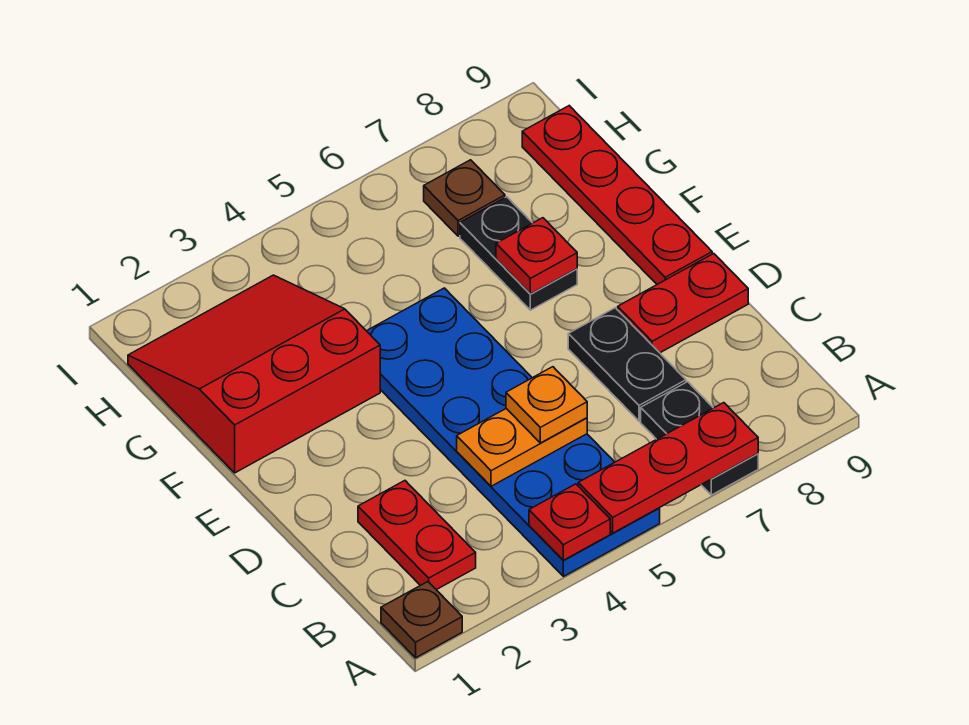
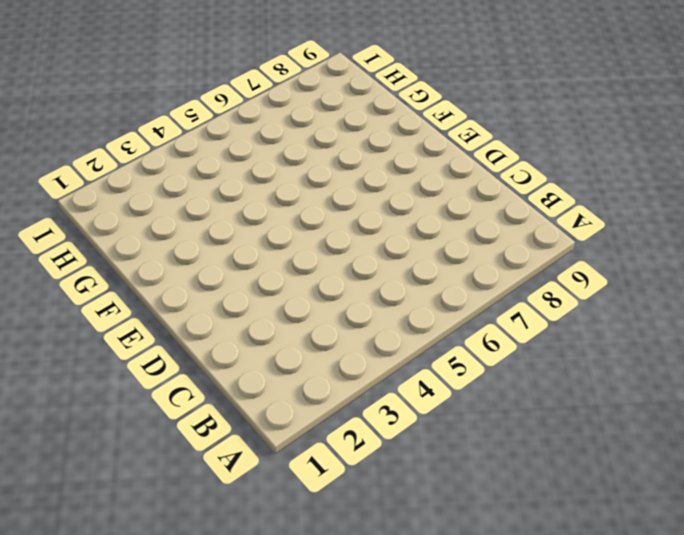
none -> brown plate A1 level 1
none -> blue plate A4:F5 level 1
none -> black plate A7:B7 level 1

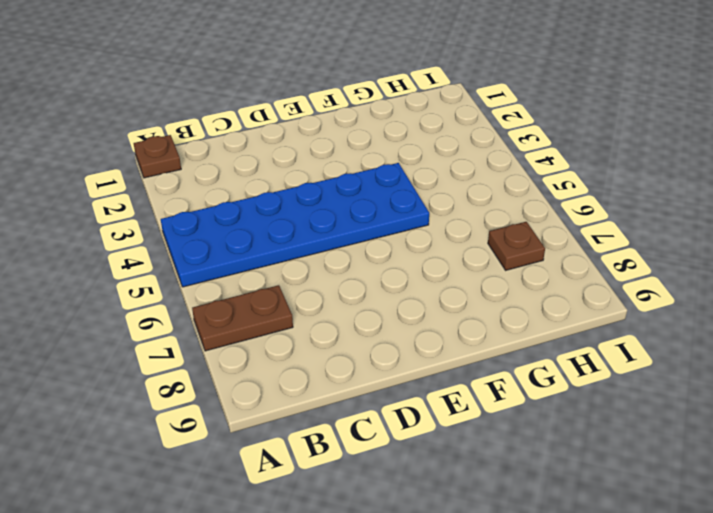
brown plate A7:B7 level 1 -> black plate A7:B7 level 1
none -> red plate B2:C2 level 1
none -> black plate C7:D7 level 1
none -> red plate D8:D9 level 1

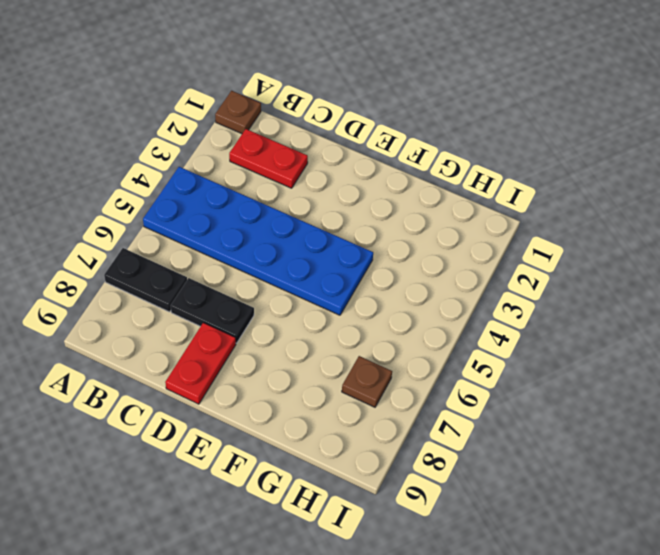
none -> red plate E9:H9 level 1
none -> red slope F1:H3 level 1 top F
none -> black plate F7:G7 level 1

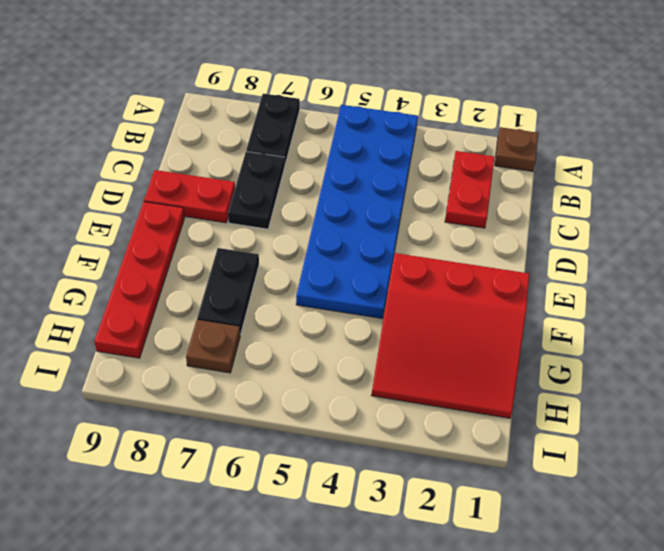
none -> red plate A4 level 2
none -> red plate A5:A7 level 2
none -> orange plate C4:C5 level 2

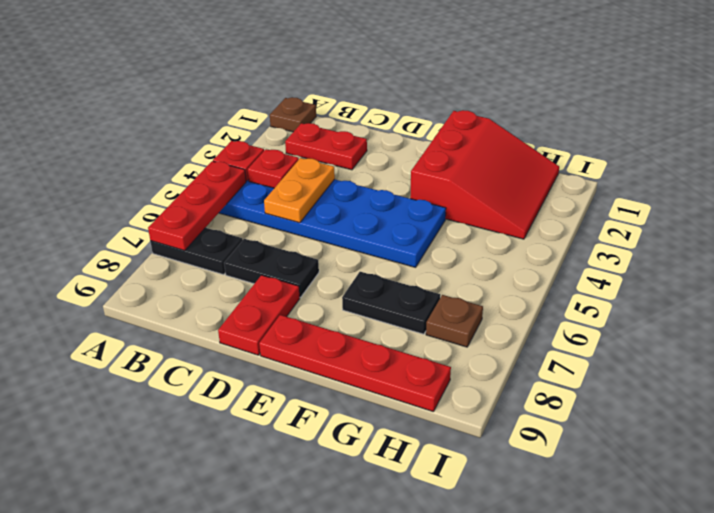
red plate B4 level 2 -> red plate F7 level 2
none -> orange plate C5 level 3

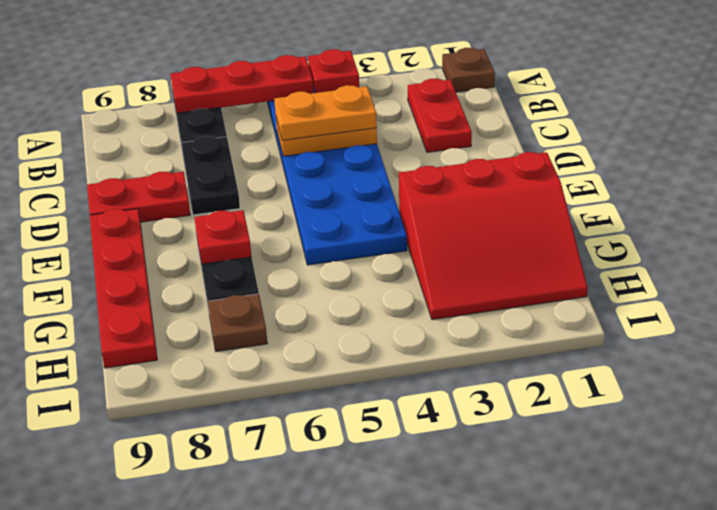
orange plate C4:C5 level 3 -> orange plate C5 level 3

